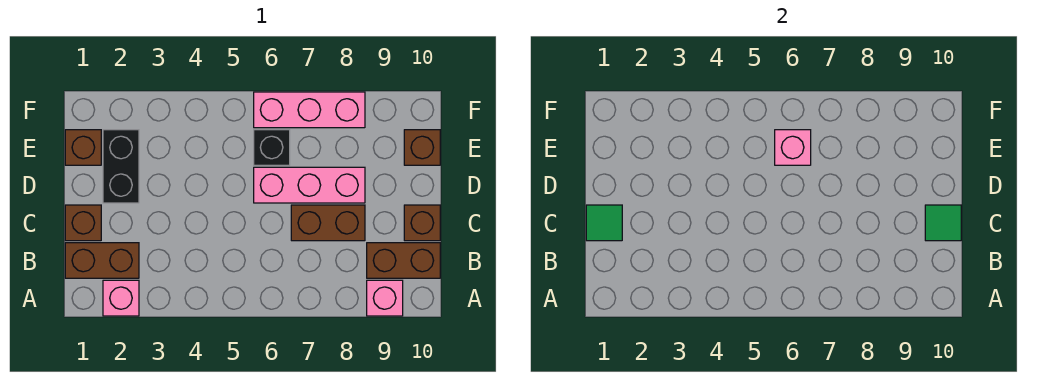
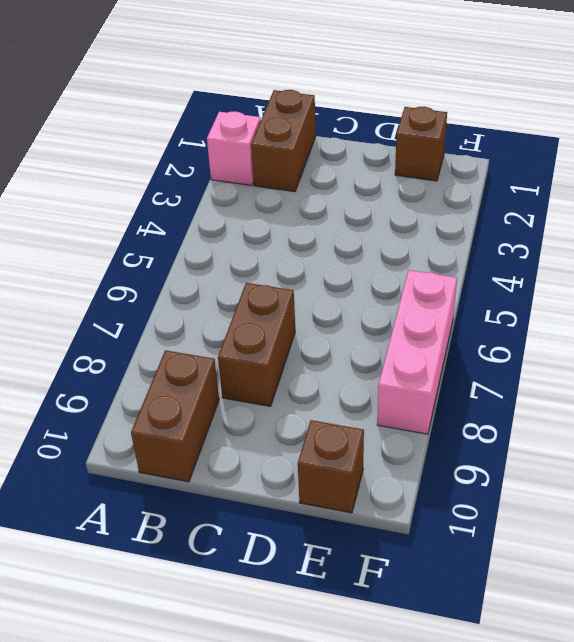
none -> pink brick A9 level 1
none -> brown brick C1 level 1
none -> brown brick C10 level 1

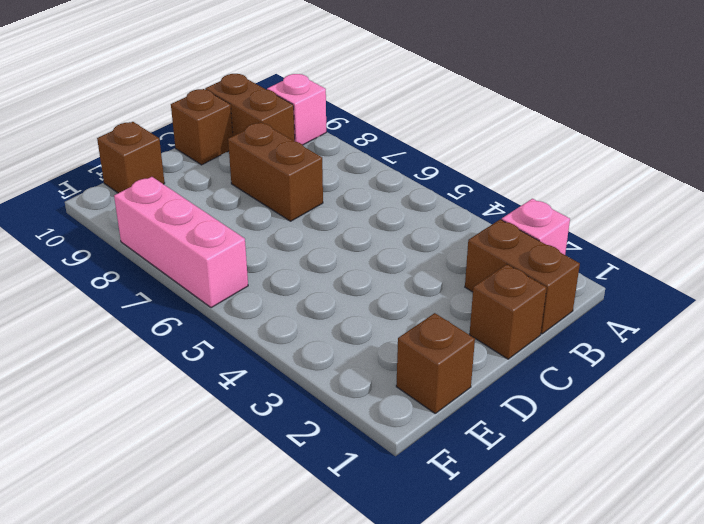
none -> black brick D2:E2 level 1
none -> pink brick D6:D8 level 1
none -> black brick E6 level 1

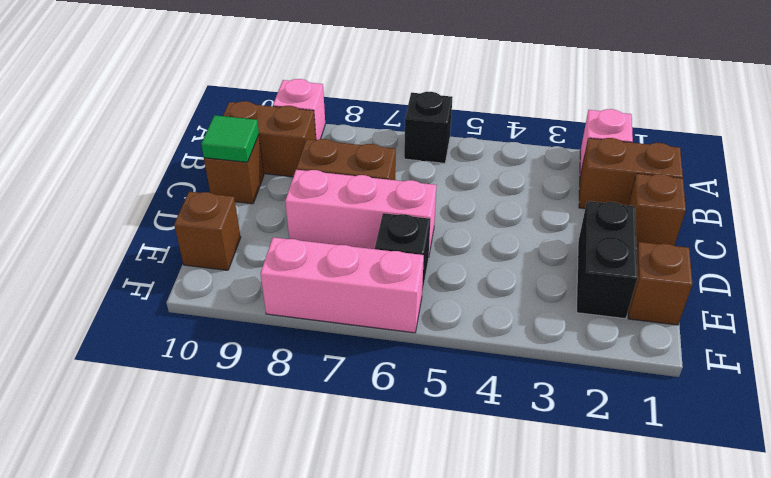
black brick A6 level 1 -> none
none -> green tile C1 level 2
none -> pink brick E6 level 2

